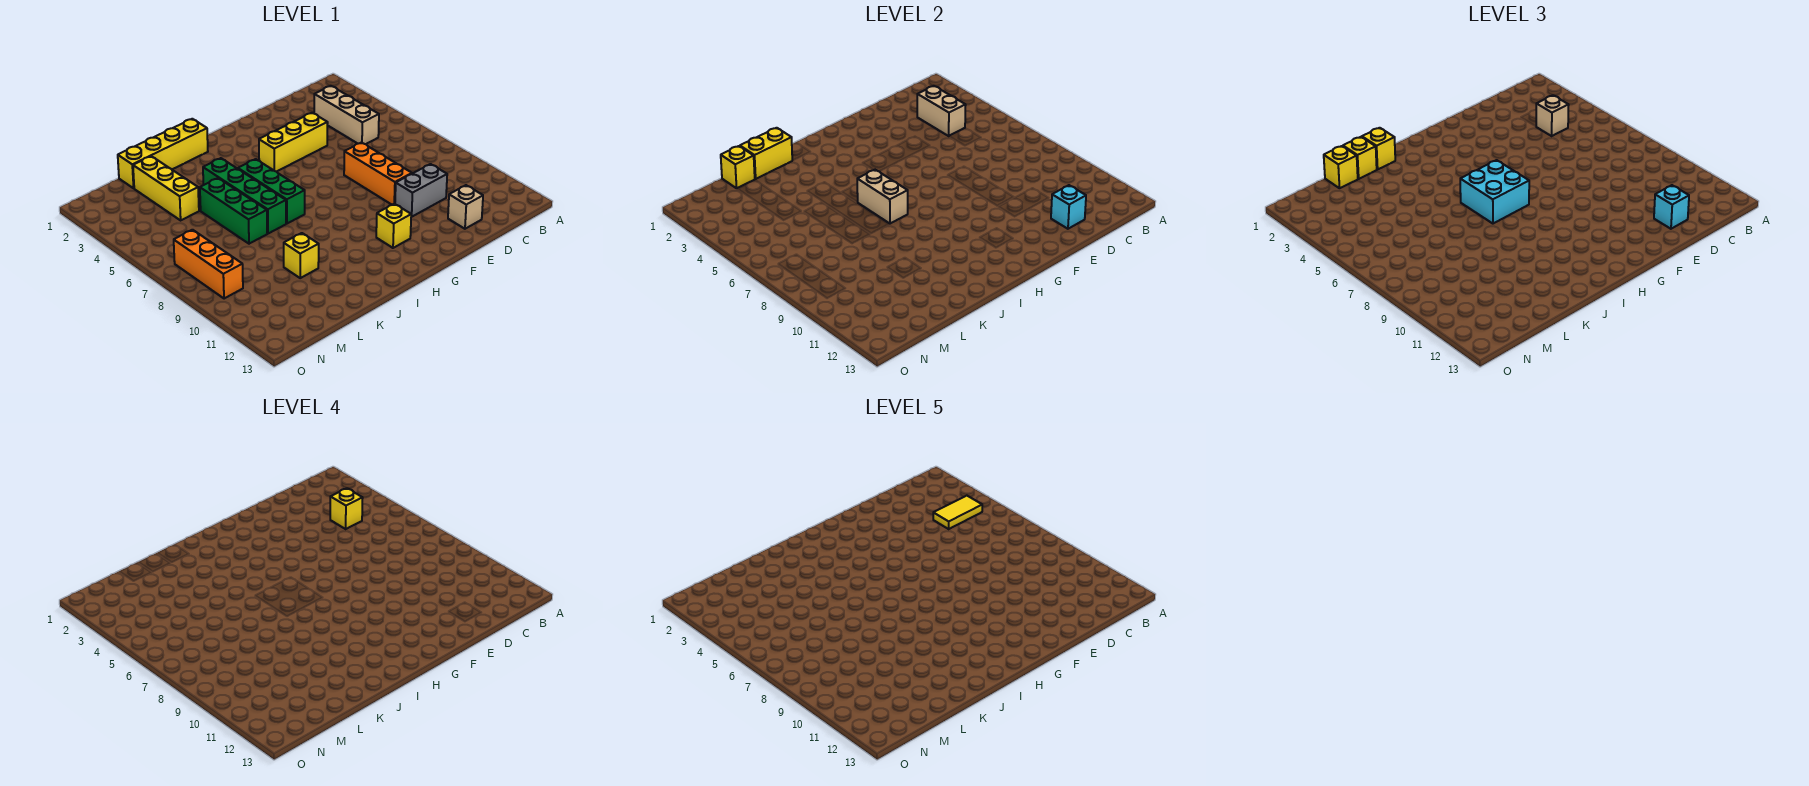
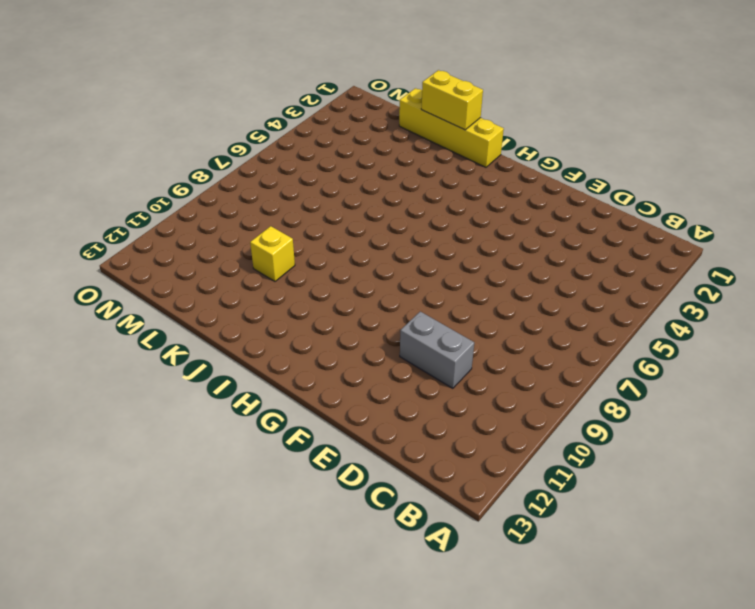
none -> tan brick C3:C5 level 1
none -> tan brick D12 level 1
none -> yellow brick E4:G4 level 1

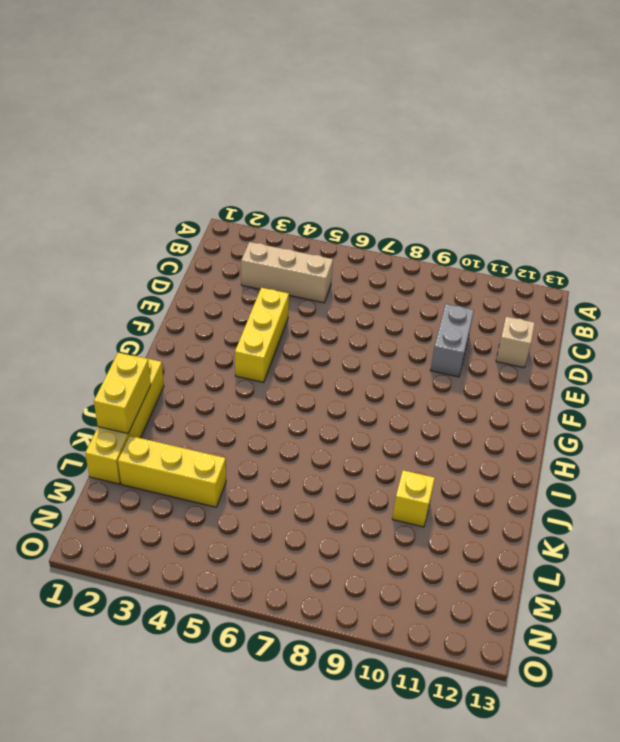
none -> orange brick E7:E9 level 1
none -> yellow brick G11 level 1
none -> green brick I5:I7 level 1

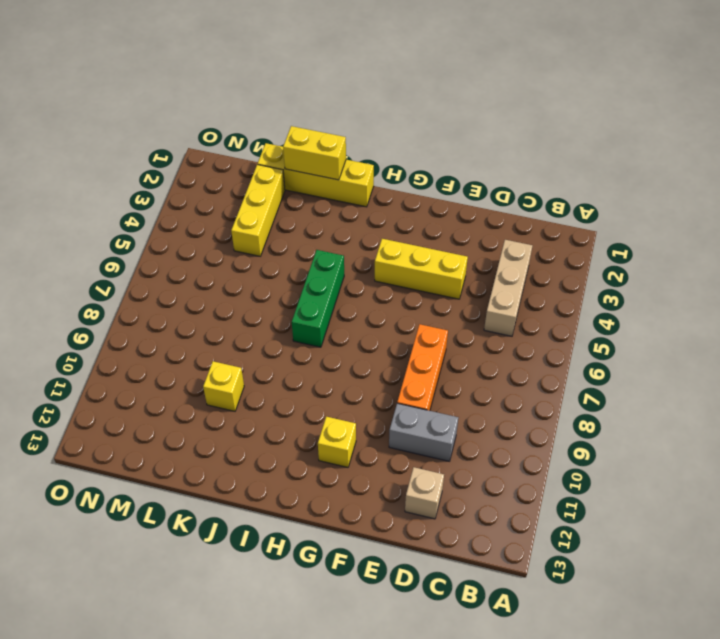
none -> green brick J4:J7 level 1
none -> green brick K5:K7 level 1
none -> orange brick N7:N9 level 1

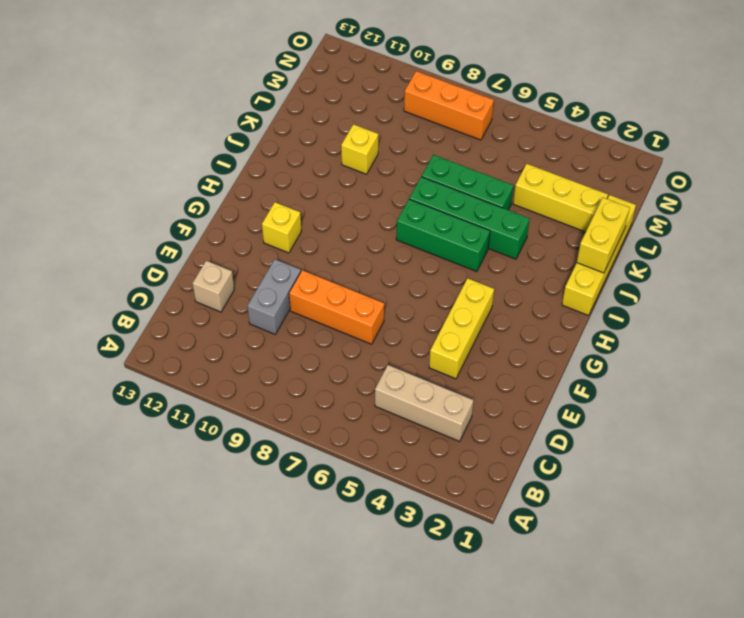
none -> tan brick C3:C4 level 2
none -> cyan brick D12 level 2
none -> tan brick I6:I7 level 2

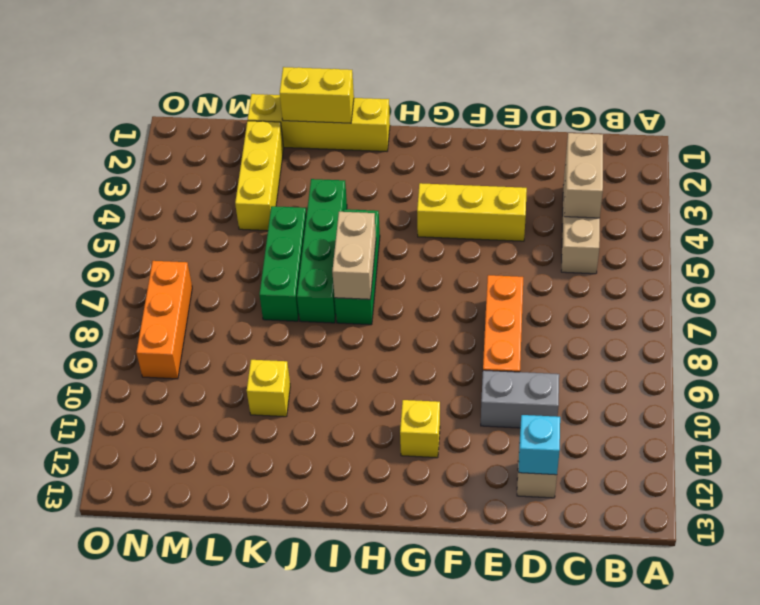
none -> yellow brick L1 level 2
none -> tan brick C4 level 3
none -> cyan brick D12 level 3

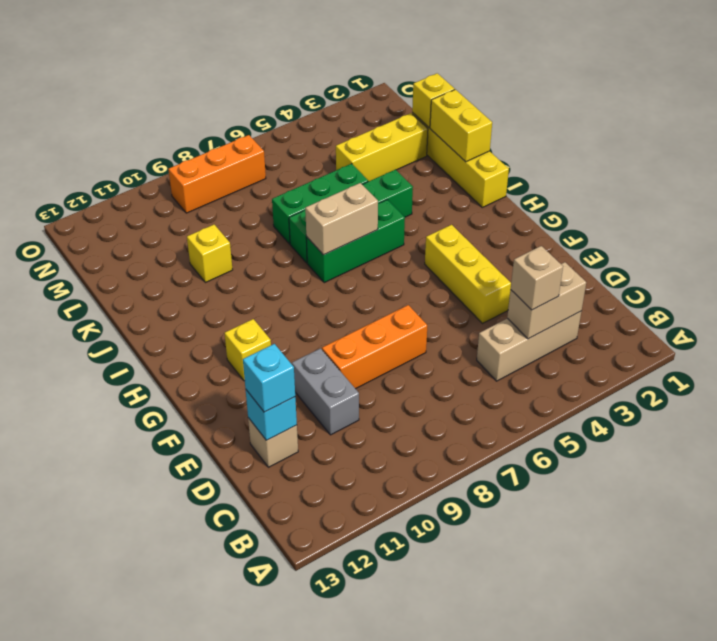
none -> cyan brick H6:I7 level 3
none -> yellow brick J1 level 3
none -> yellow brick K1 level 3

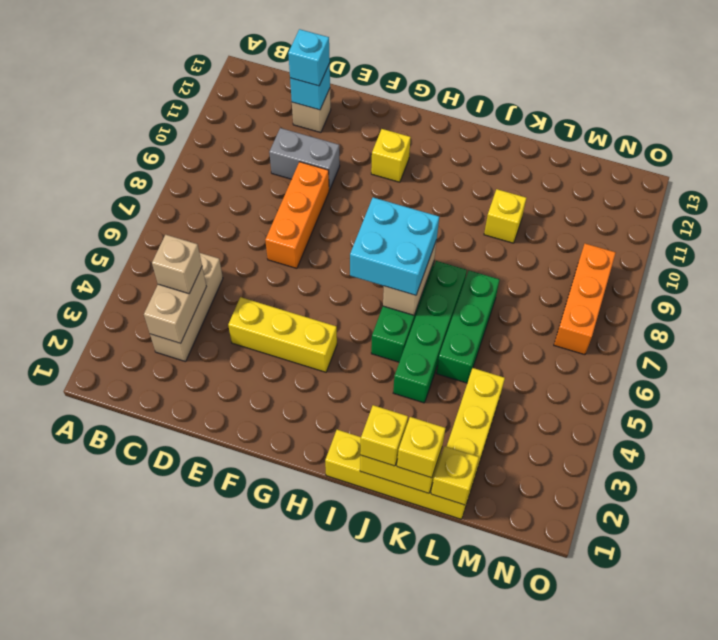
none -> yellow brick L1 level 3
none -> yellow brick C4 level 4
none -> yellow tile B4:C4 level 5

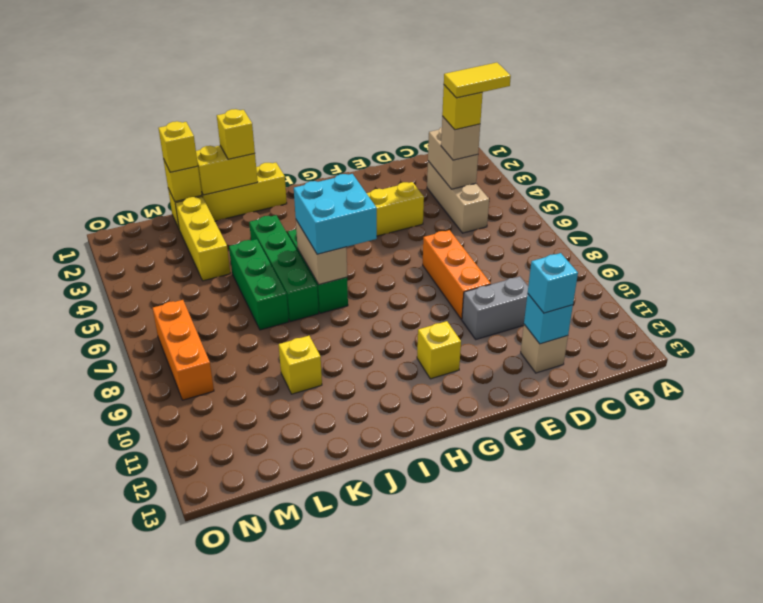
none -> yellow brick K1 level 3

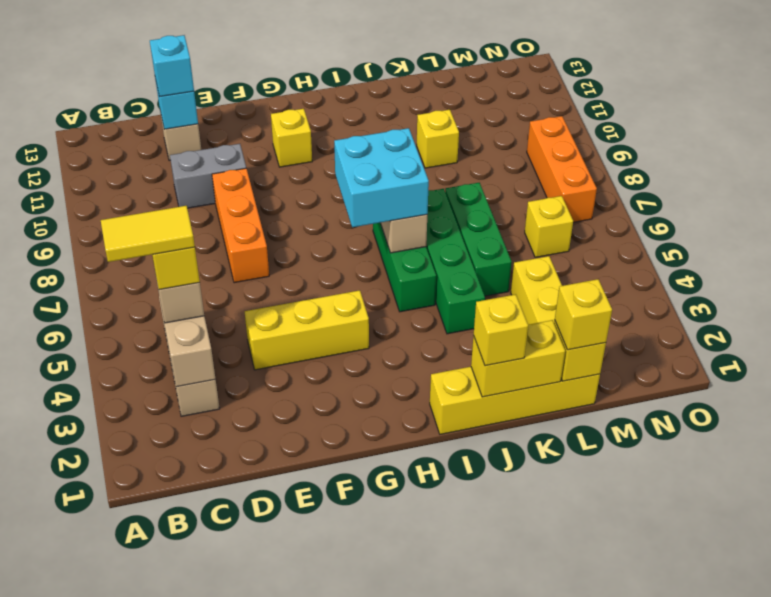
yellow brick M6 level 1 -> yellow brick K1 level 3

